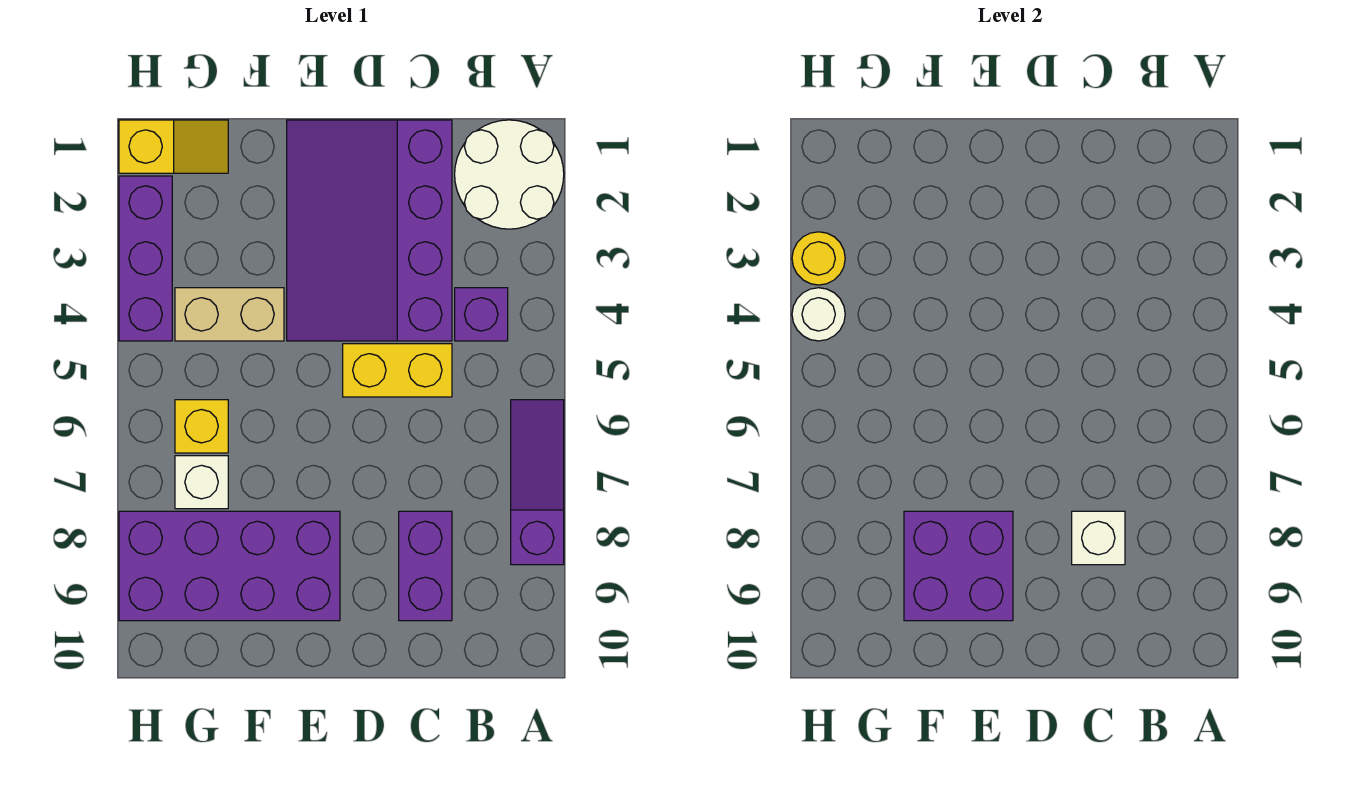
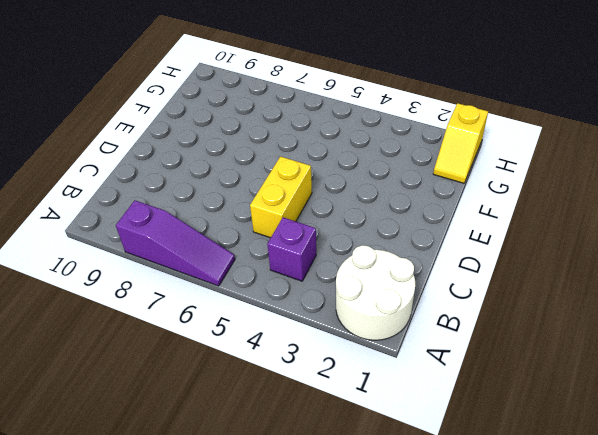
none -> purple slope C1:E4 level 1 top C
none -> purple brick C8:C9 level 1
none -> purple brick E8:H9 level 1

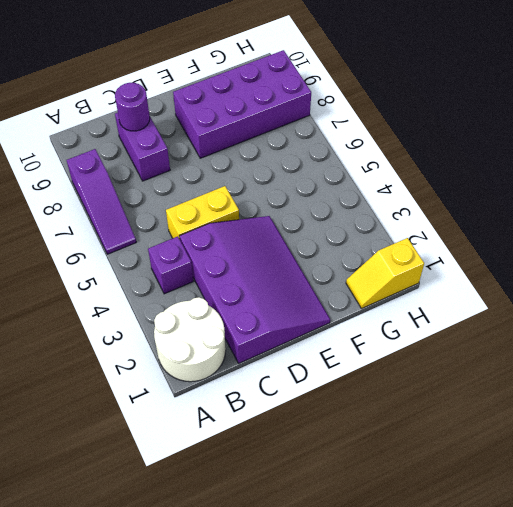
purple round brick C9 level 2 -> none
none -> tan brick F4:G4 level 1
none -> yellow brick G6 level 1
none -> white brick G7 level 1

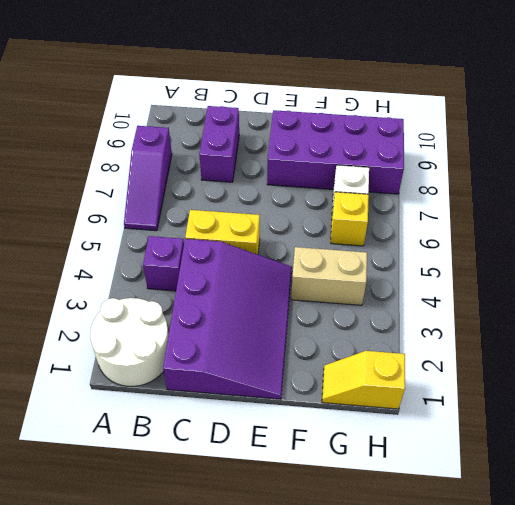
none -> purple brick H2:H4 level 1
none -> white brick C8 level 2
none -> purple brick E8:F9 level 2

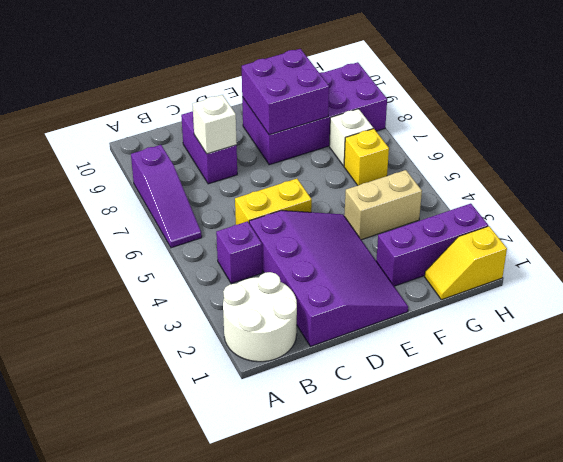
purple brick F2:H2 level 1 -> purple brick H2:H4 level 1
none -> yellow round brick H3 level 2
none -> white round brick H4 level 2

